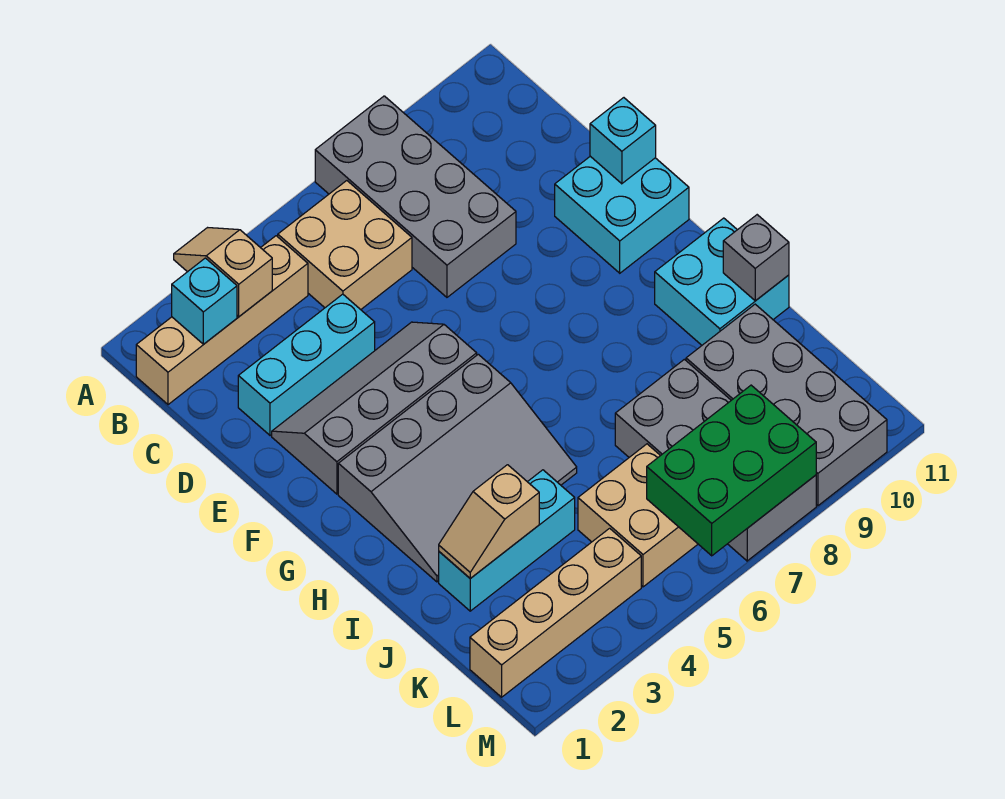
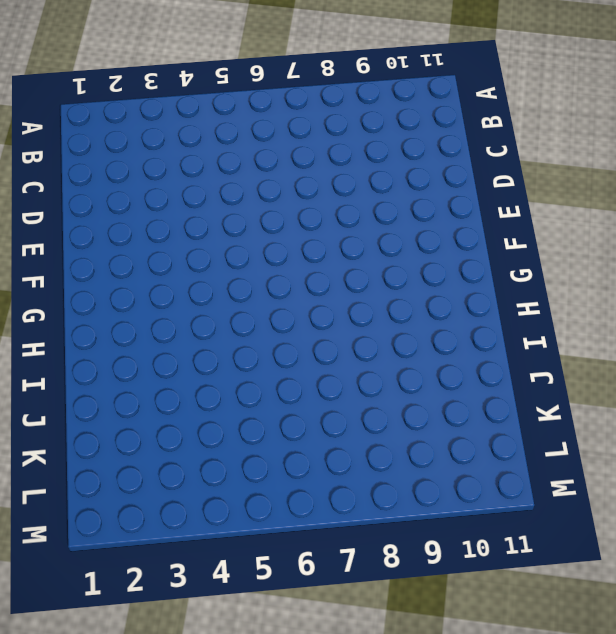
none -> grey brick A7:D8 level 1
none -> tan brick B1:B4 level 1
none -> tan brick B5:C6 level 1

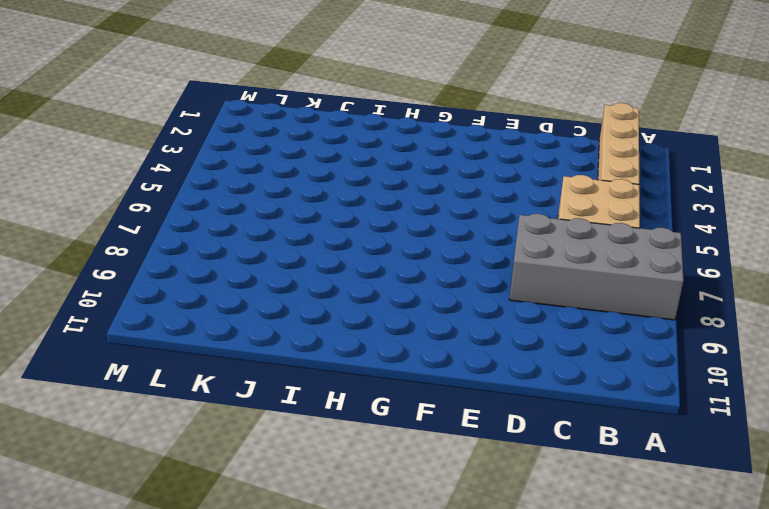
none -> cyan brick D2:D4 level 1
none -> grey slope E2:F5 level 1 top F
none -> cyan brick E10:F11 level 1

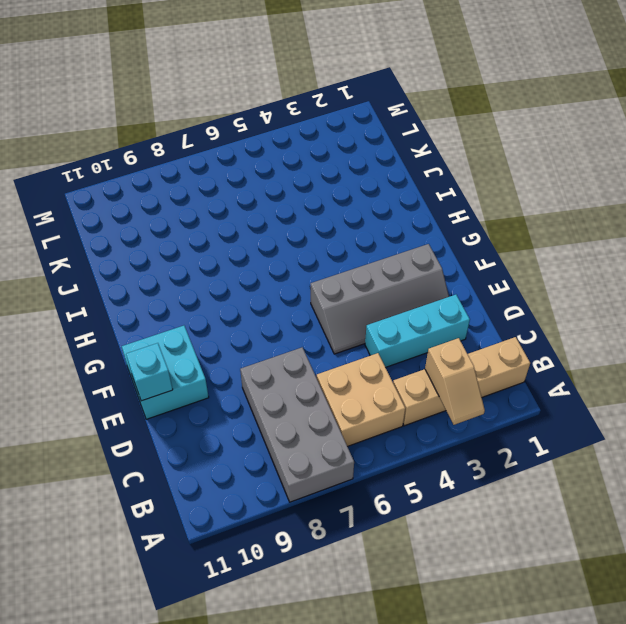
none -> grey slope G2:I5 level 1 top G
none -> cyan brick H10:I11 level 1
none -> cyan brick J2:J4 level 1

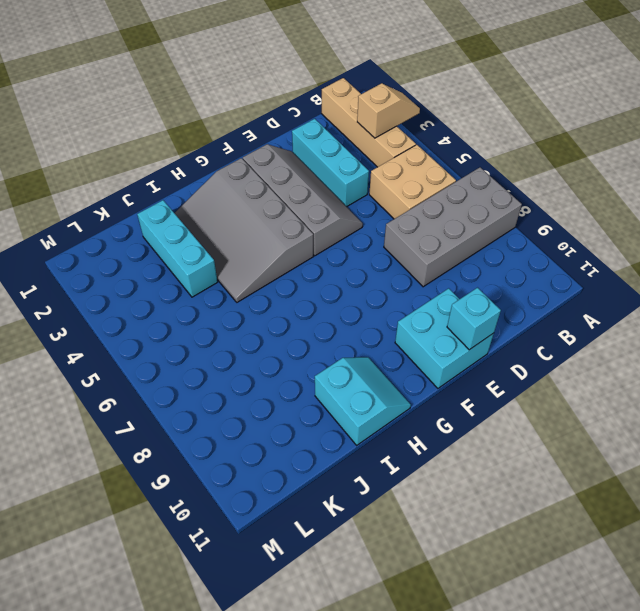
cyan slope H10:I11 level 1 top I -> cyan brick H10:I11 level 1
none -> grey brick J7:M8 level 1
none -> grey brick J9:M10 level 1
none -> tan brick K5:L6 level 1

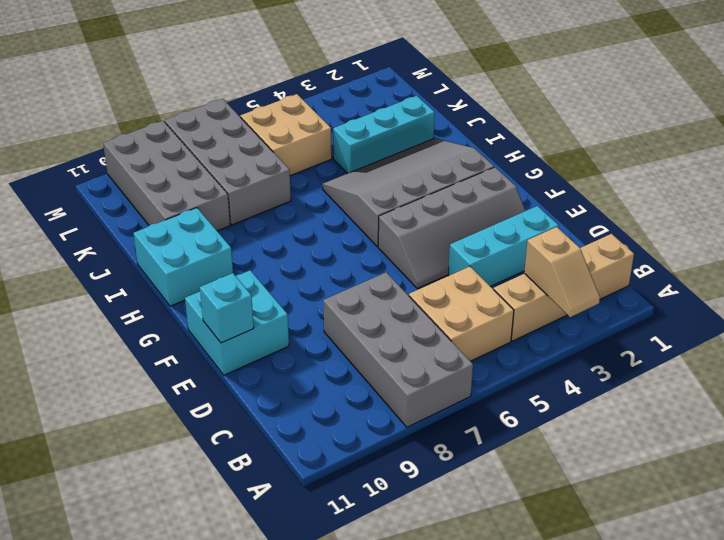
none -> tan brick L1:L4 level 1
none -> cyan brick B2 level 2
none -> grey brick I11 level 2

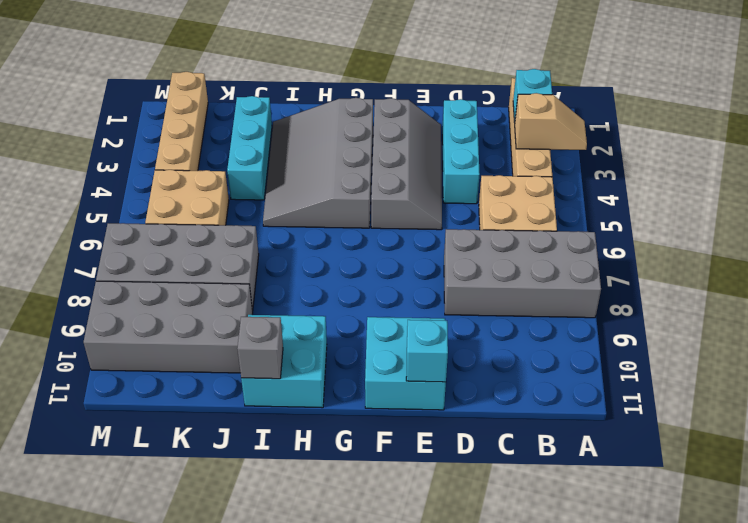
none -> tan slope J2:J3 level 2 top 3
none -> green brick L6:M8 level 2

